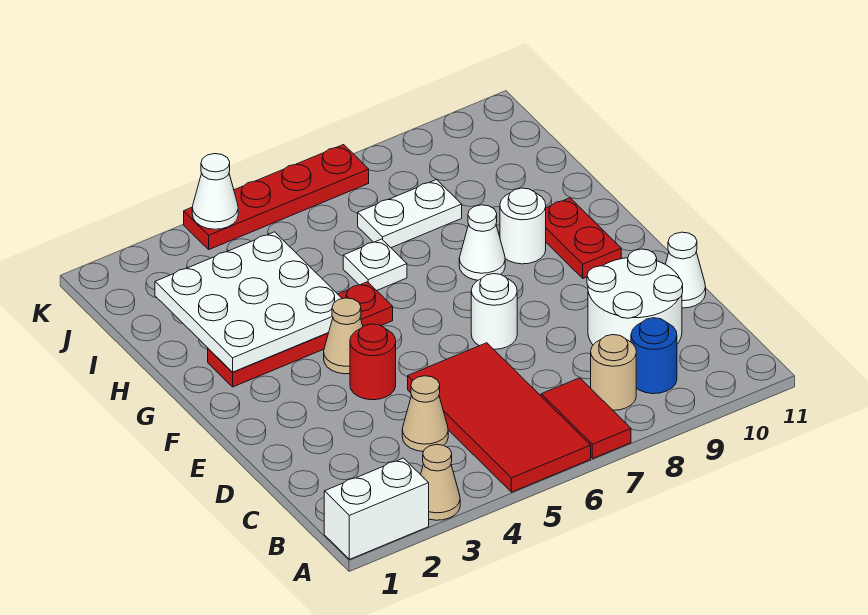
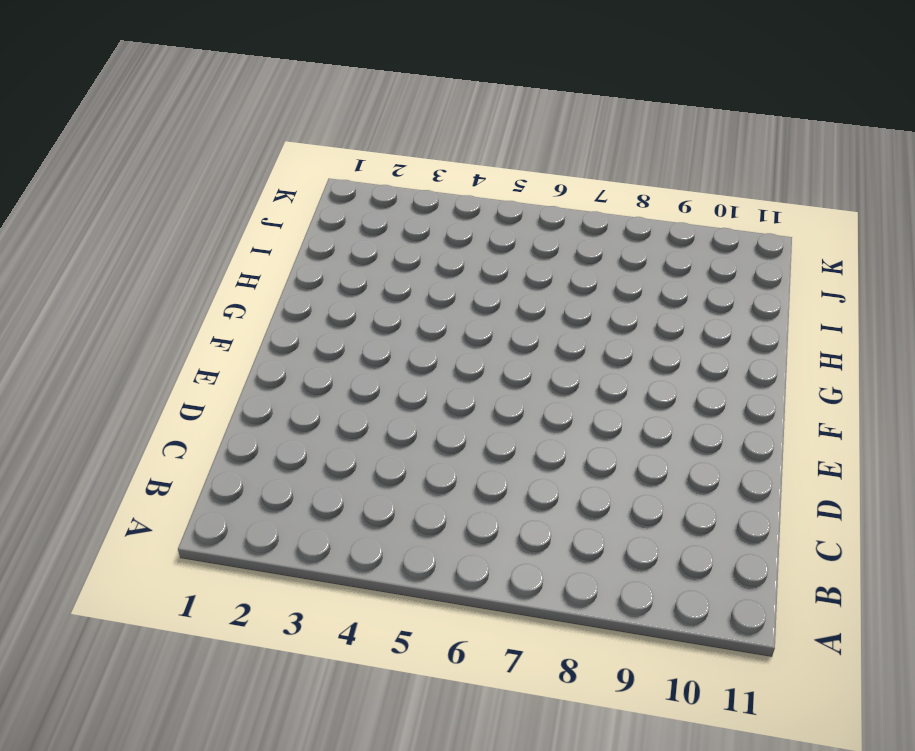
none -> white brick A1:A2 level 1
none -> tan cone A3 level 1
none -> red tile A5:D6 level 1

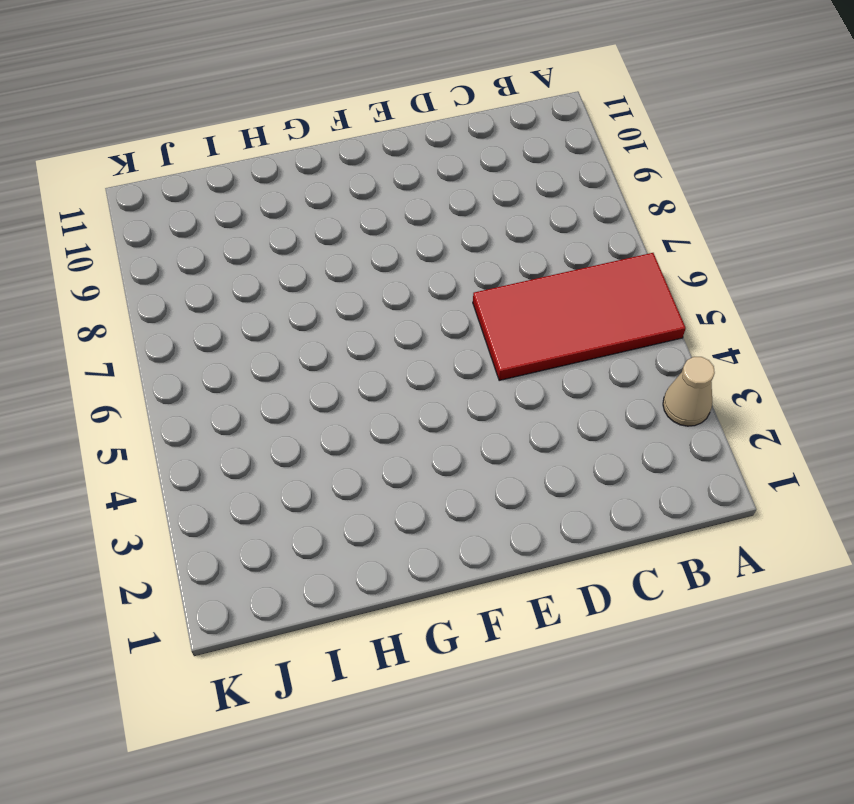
none -> white brick A1:A2 level 1
none -> red tile A7:B7 level 1
none -> tan round brick B8 level 1

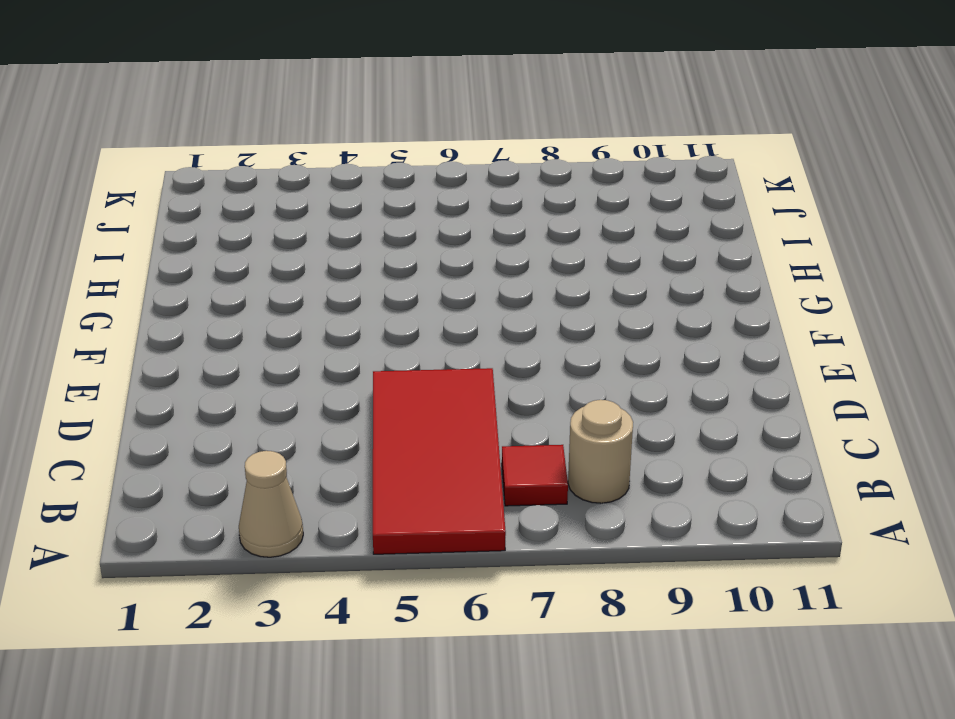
red tile B7 level 1 -> red tile A7:B7 level 1
none -> white brick A1:A2 level 1
none -> blue round brick B9 level 1
none -> tan cone C4 level 1

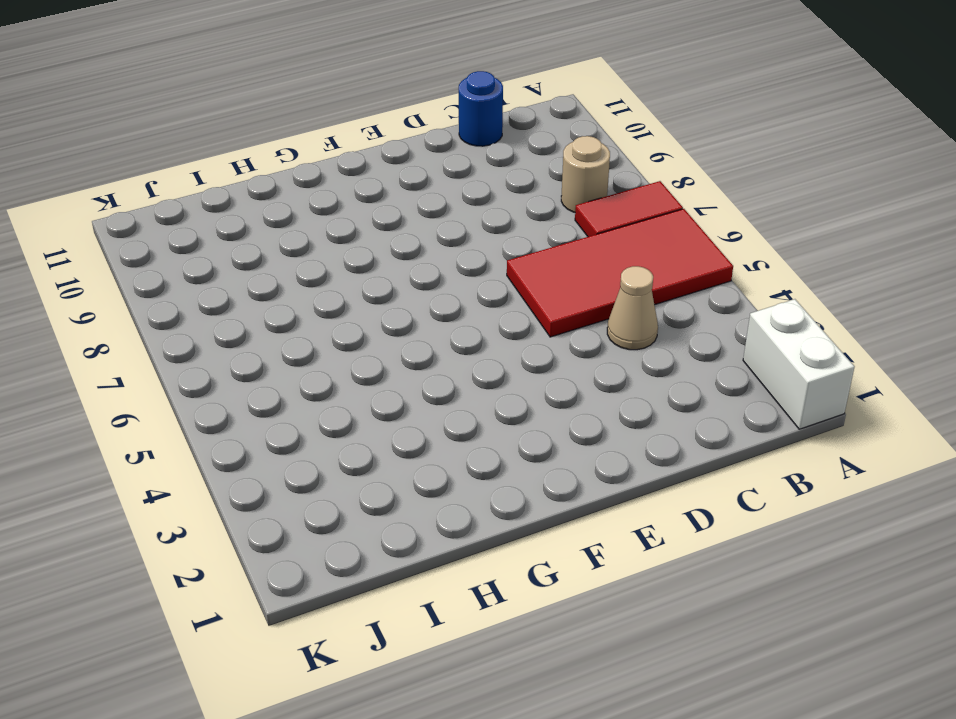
blue round brick C11 level 1 -> blue round brick B9 level 1
none -> tan cone A3 level 1
none -> white round brick C9:D10 level 1
none -> white cone D11 level 1

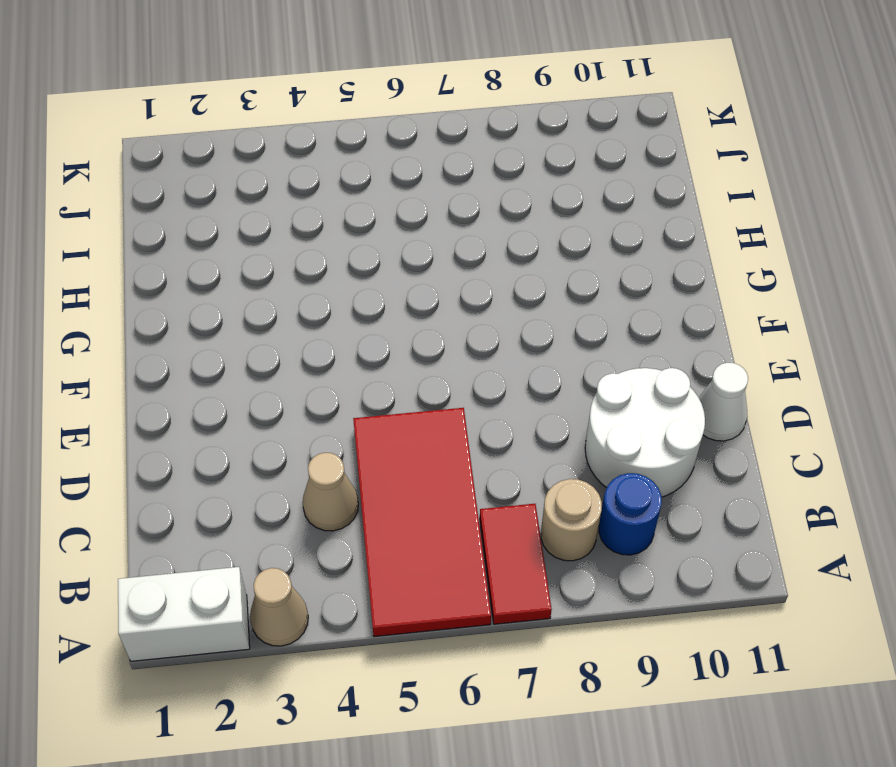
none -> red round brick E4 level 1
none -> white round brick E7 level 1
none -> tan cone F4 level 1

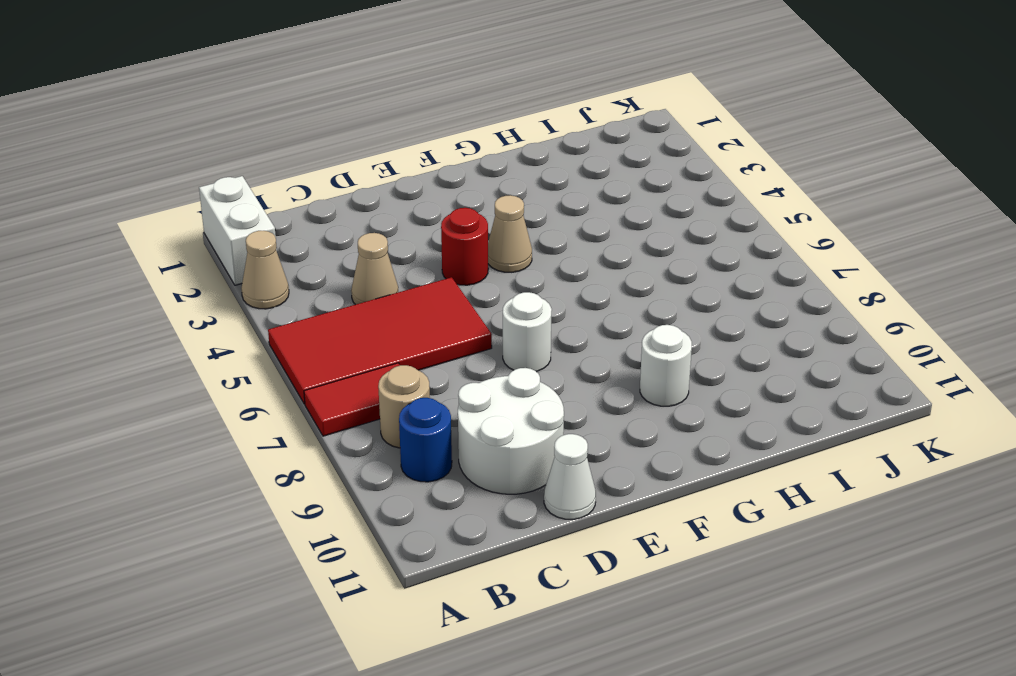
none -> red plate F10:G10 level 1
none -> red plate G2:G5 level 1
none -> white cone G8 level 1

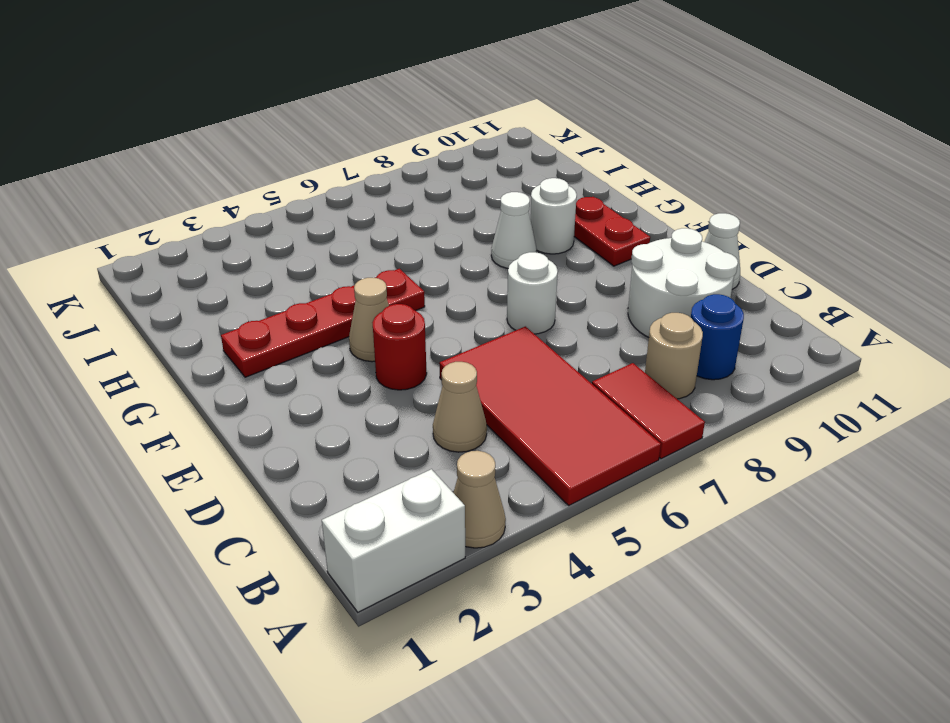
none -> white plate H6 level 1
none -> white plate I7:I8 level 1
none -> red plate K4:K7 level 1

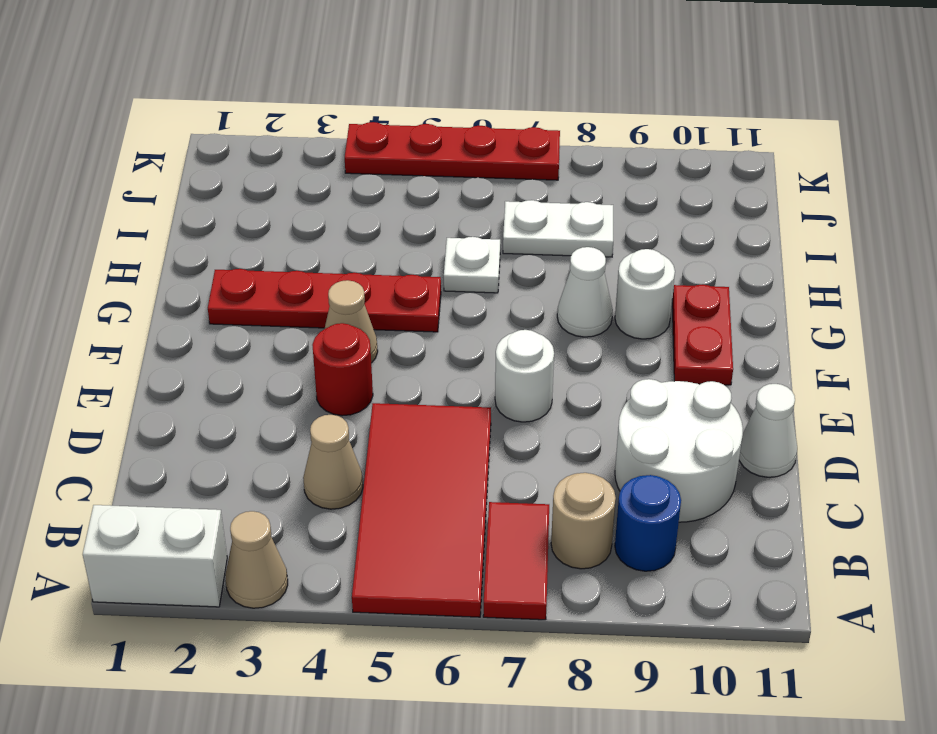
none -> white plate G2:I4 level 2
none -> white cone K4 level 2

